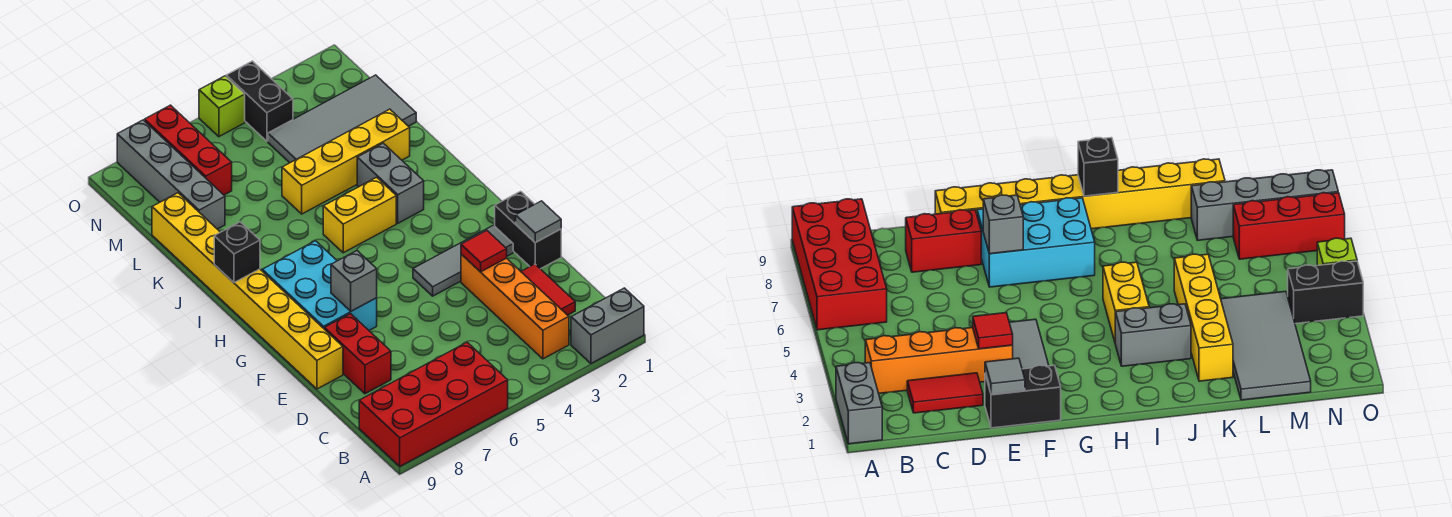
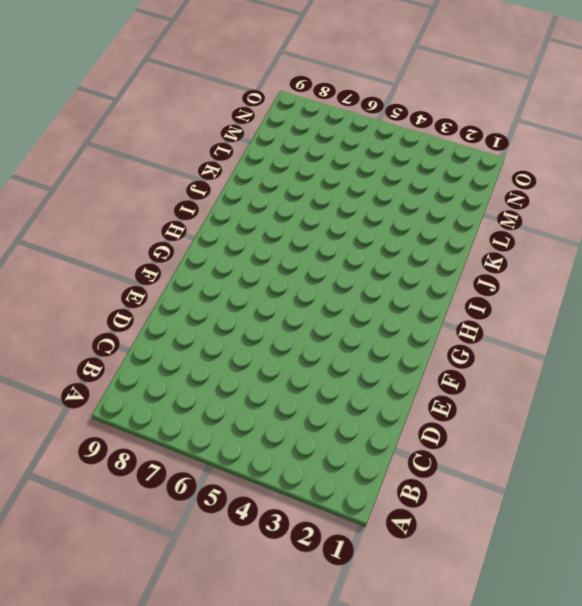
none -> grey brick A1:A2 level 1
none -> red brick A6:B9 level 1
none -> orange brick B3:E3 level 1

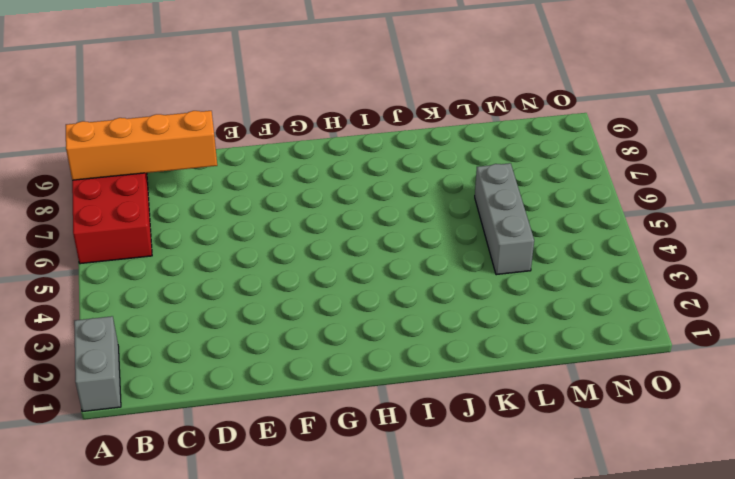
orange brick A8:D8 level 2 -> orange brick B3:E3 level 1
grey brick L4:L6 level 1 -> grey tile L1:M4 level 1
none -> red tile C2:D2 level 1
none -> red brick D8:E8 level 1
none -> black brick E1:F1 level 1

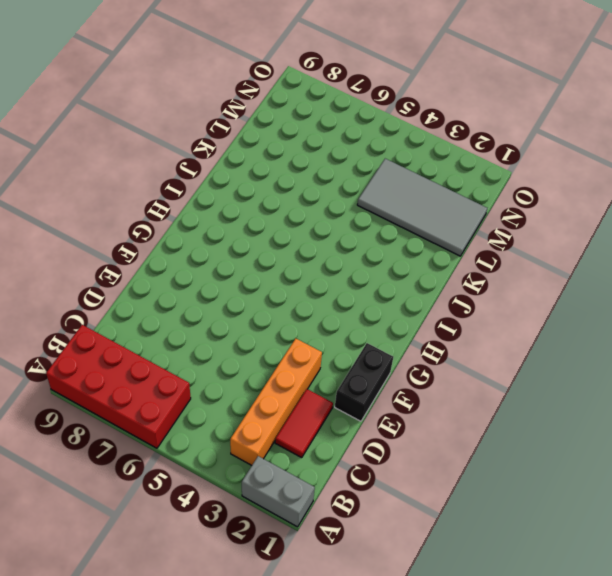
none -> red brick D8:E8 level 1
none -> yellow brick E9:L9 level 1
none -> grey tile F2:F4 level 1

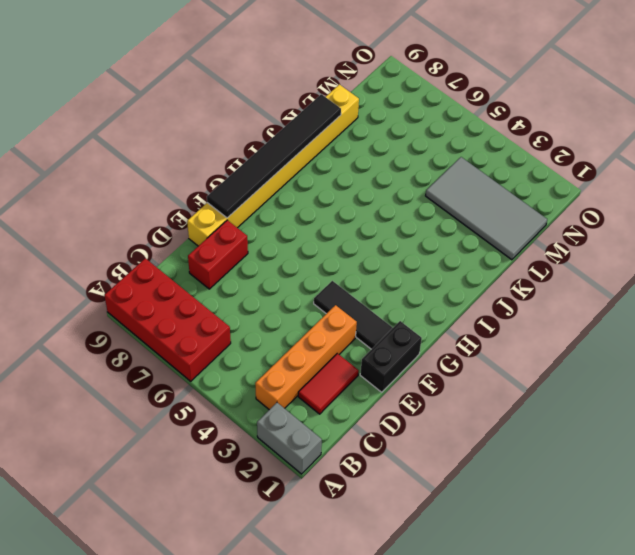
black tile F2:F4 level 1 -> grey tile F2:F4 level 1
black tile F9:K9 level 2 -> black brick I9 level 2
none -> cyan brick F7:H8 level 1
none -> grey brick I3:J3 level 1
none -> yellow brick I4:I5 level 1

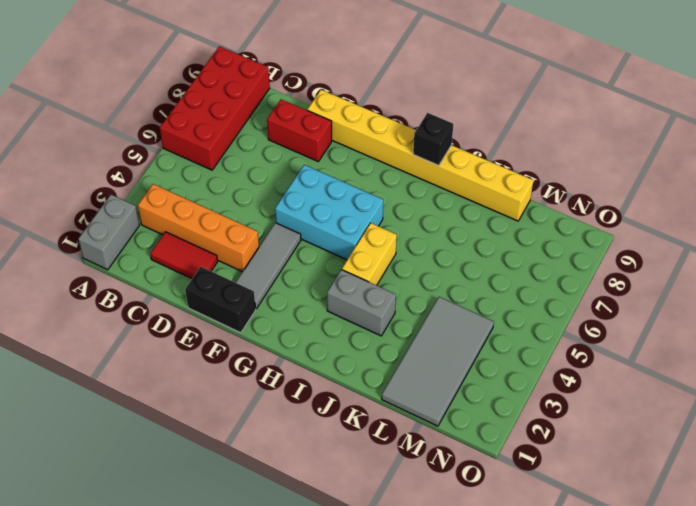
cyan brick F5:H6 level 1 -> cyan brick F7:H8 level 1
none -> yellow brick K2:K5 level 1
none -> grey brick L8:O8 level 1
none -> red brick M7:O7 level 1

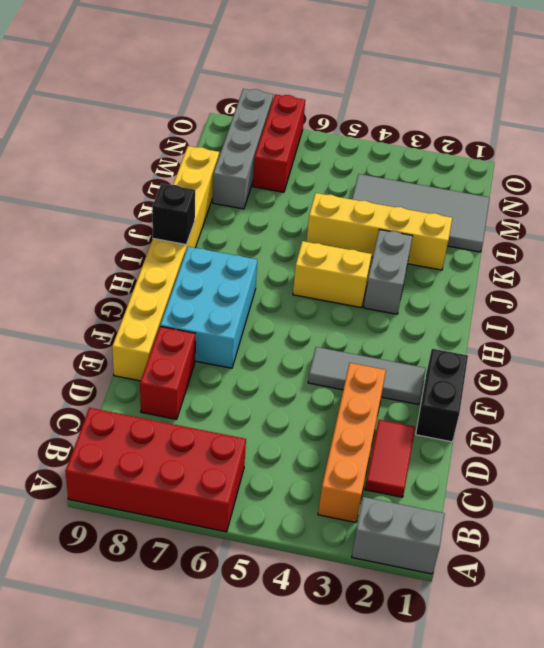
none -> black brick N4:O4 level 1
none -> lime brick O5 level 1
none -> grey tile E1 level 2

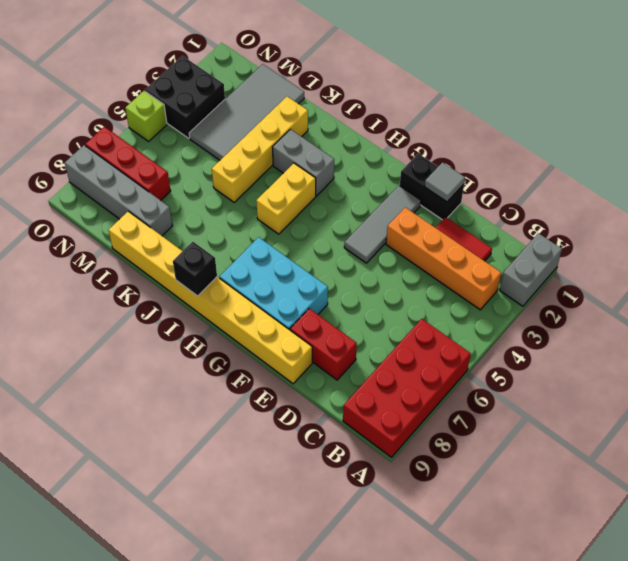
black brick N3:O4 level 1 -> black brick N4:O4 level 1
none -> red tile E3 level 2
none -> grey brick F7 level 2

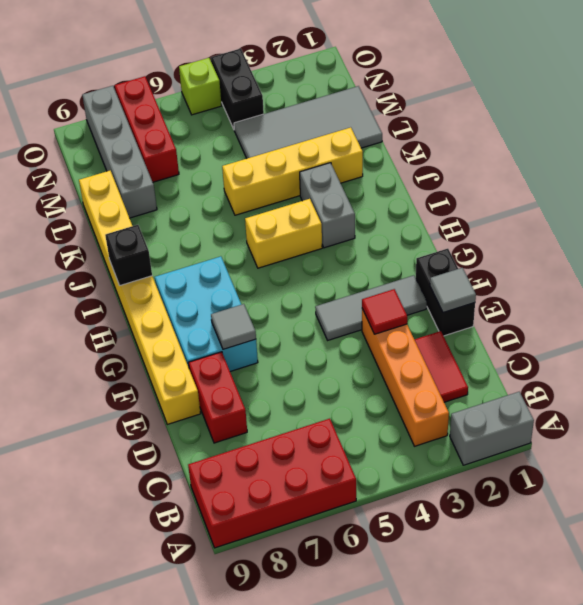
grey tile F7 level 2 -> grey brick F7 level 2

